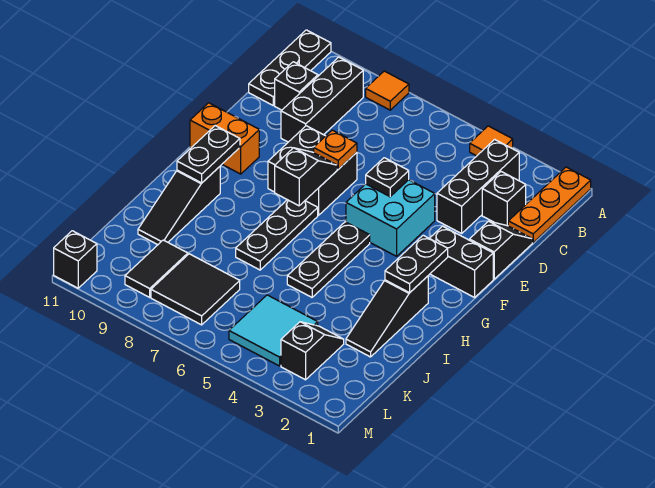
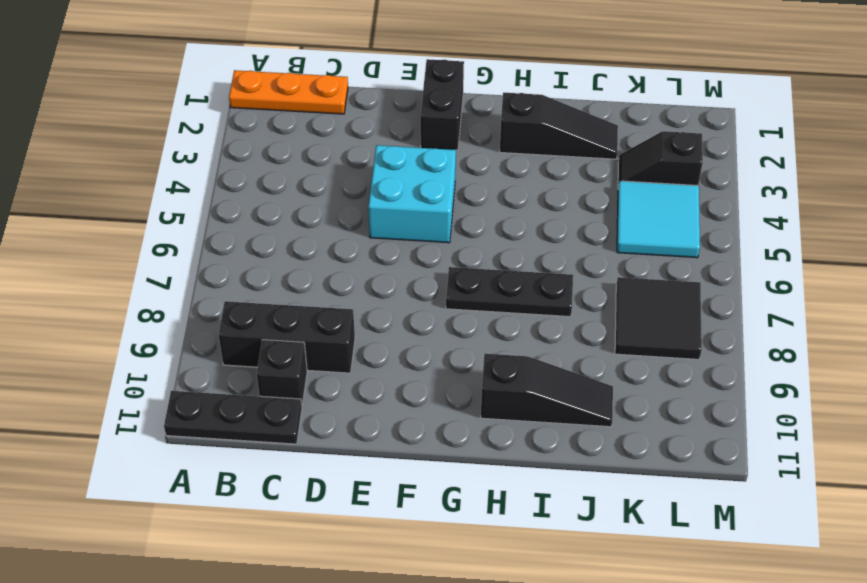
none -> orange tile A4 level 1
none -> orange tile A8 level 1
none -> black brick B3:D3 level 1

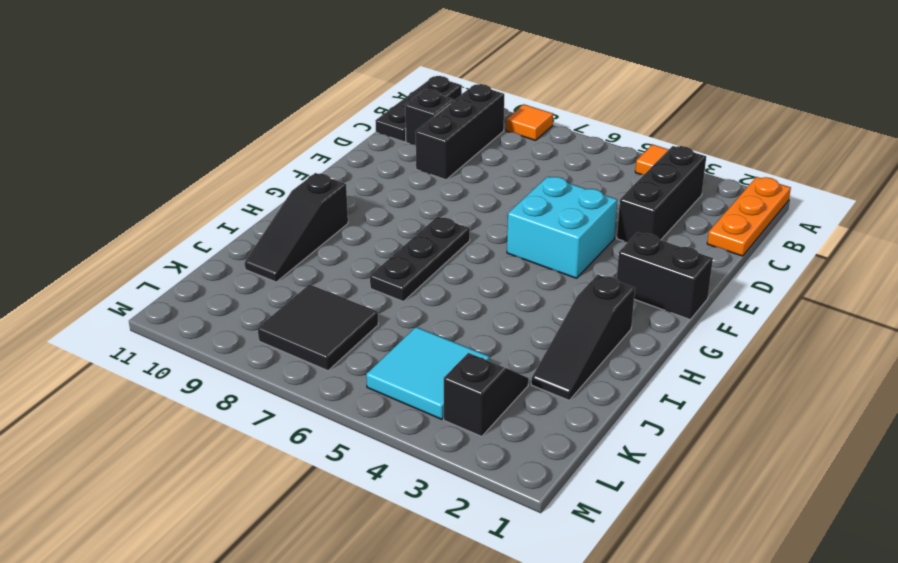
none -> black brick C2 level 1
none -> black slope D1:E1 level 1 top E
none -> black brick E7:F8 level 1

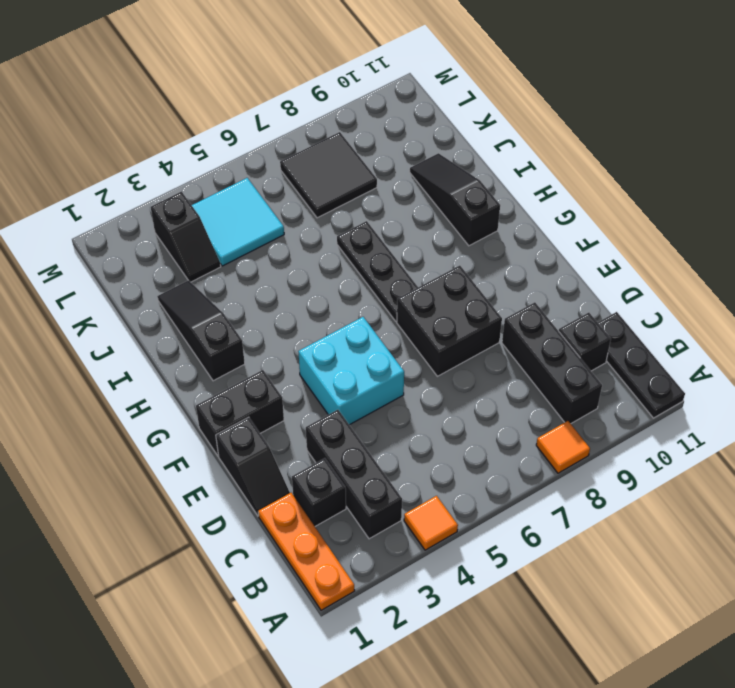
none -> orange brick F10:F11 level 1
none -> black plate G5:I5 level 1
none -> black tile K9:L9 level 1

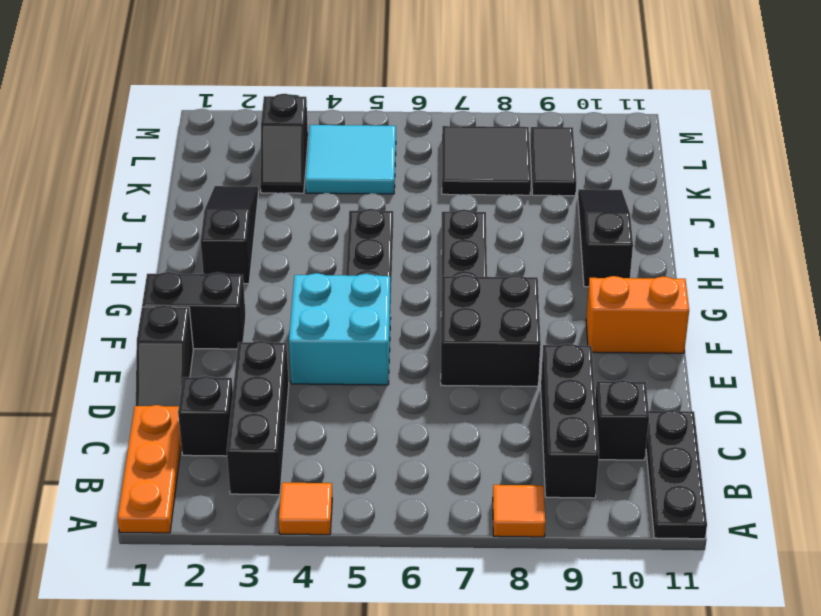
none -> black brick M11 level 1
none -> black plate E5 level 2
none -> orange plate E7 level 2

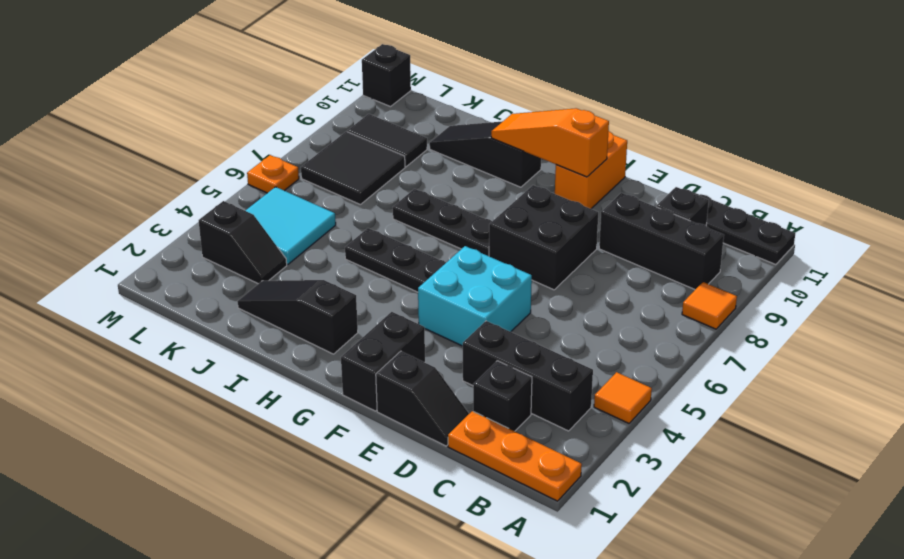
orange slope F10:H10 level 2 top F -> black plate G10:H10 level 2
orange plate M6 level 1 -> orange plate E7 level 2
none -> black plate E5 level 2
none -> black slope F7:G7 level 2 top G
none -> black plate G2:H2 level 2

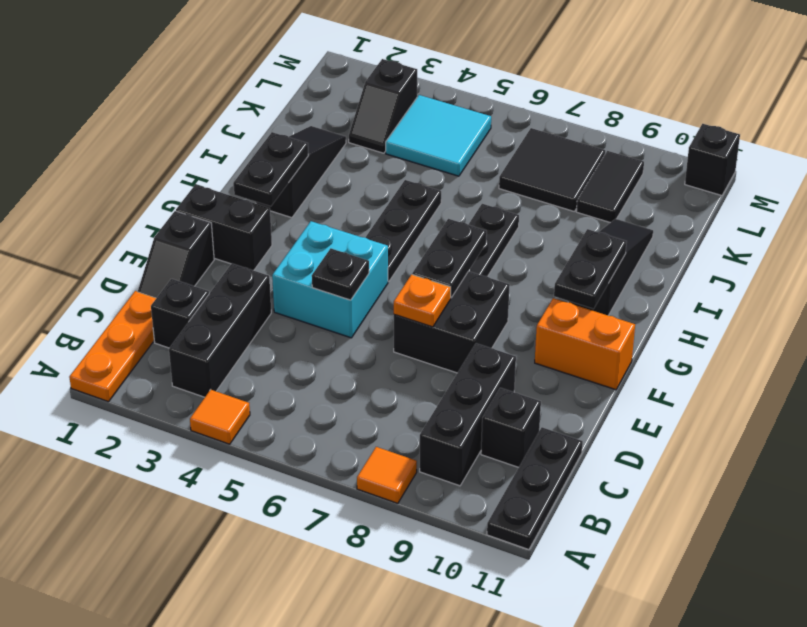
black plate F7:G7 level 2 -> black slope F7:G7 level 2 top G

